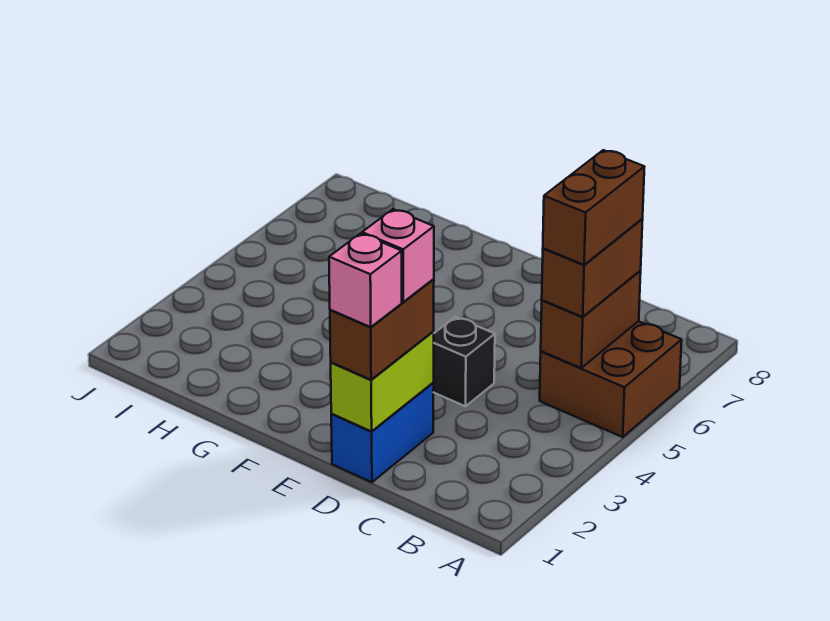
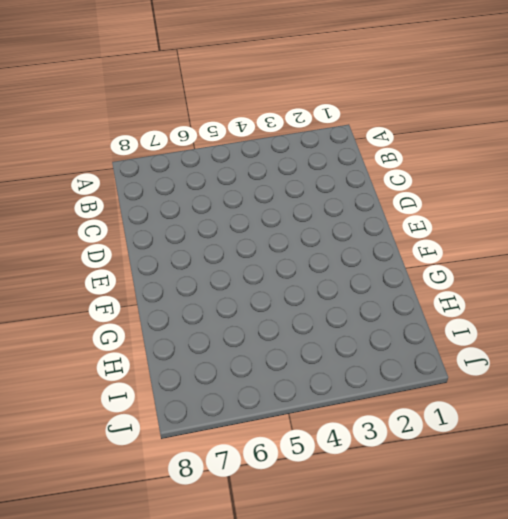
none -> brown brick A5:B6 level 1
none -> blue brick D1:D2 level 1

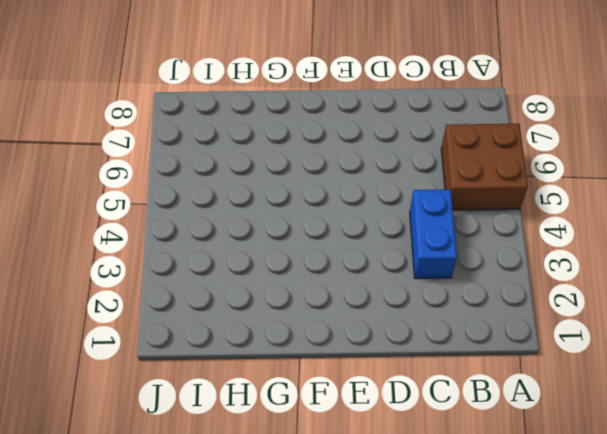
blue brick C3:C4 level 1 -> blue brick D1:D2 level 1
none -> black brick D4 level 1
none -> brown brick B5:B6 level 2

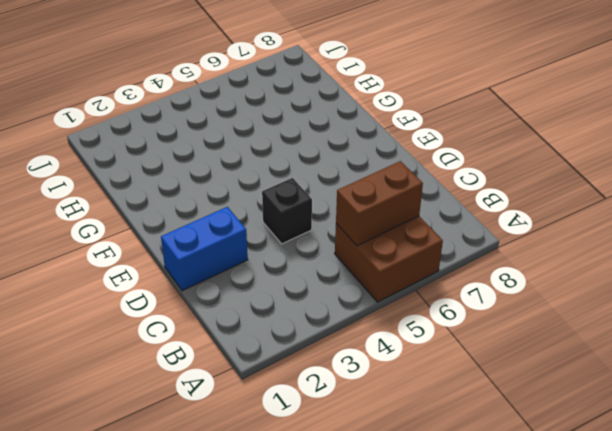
none -> lime brick D1:D2 level 2
none -> brown brick B5:B6 level 3

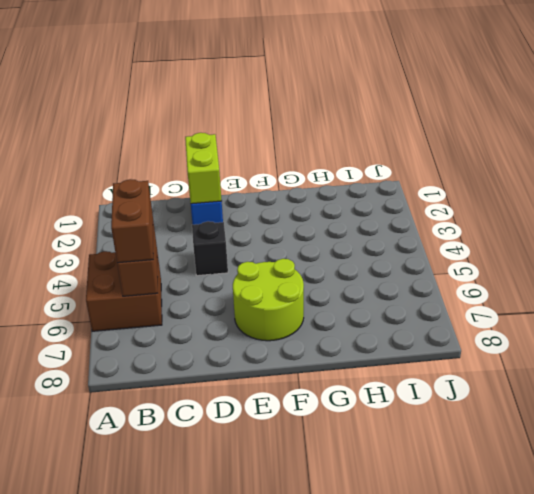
lime round brick E6:F7 level 1 -> none
none -> brown brick D1:D2 level 3
none -> brown brick B5:B6 level 4

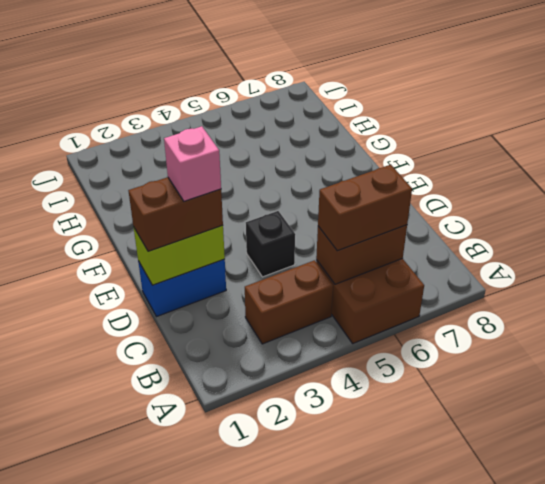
brown brick B3:B4 level 1 -> brown brick B5:B6 level 4
none -> pink brick D1 level 4

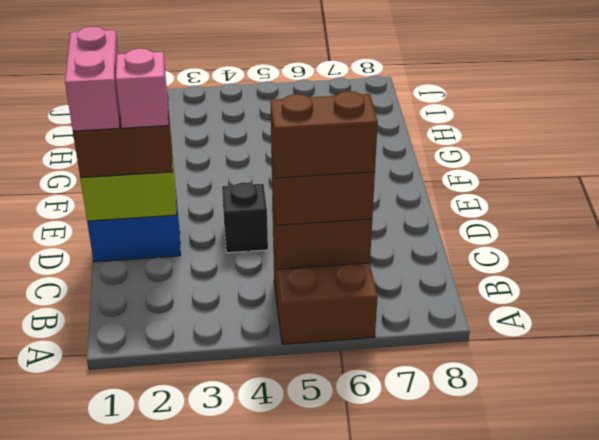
pink brick D1:E1 level 4 -> pink brick D1 level 4

